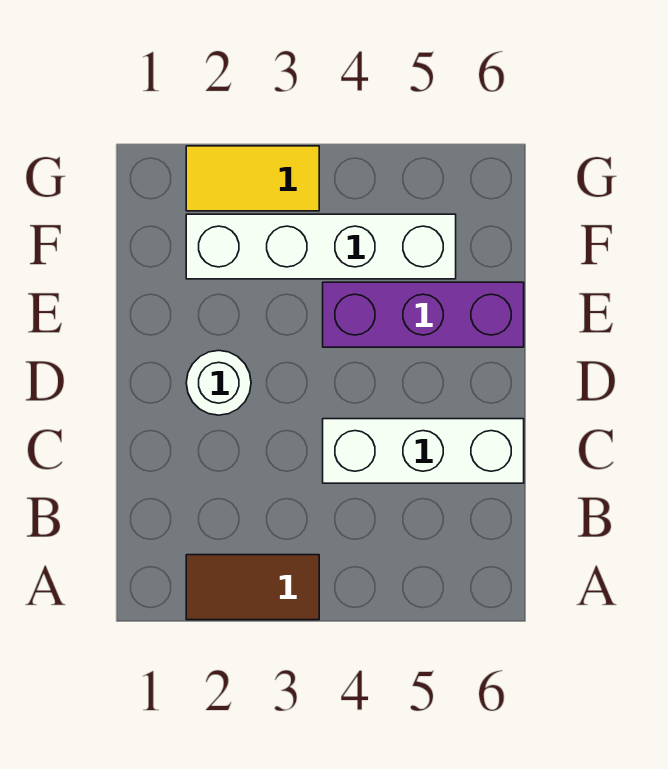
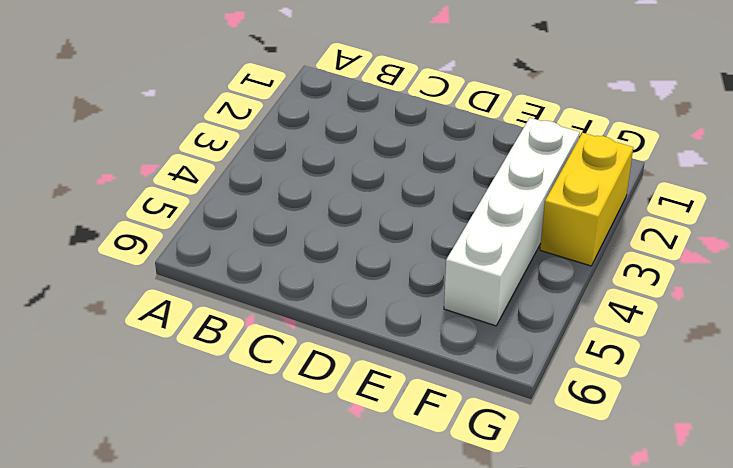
yellow brick G2:G3 level 1 -> yellow tile G2:G3 level 1
none -> brown tile A2:A3 level 1
none -> white brick C4:C6 level 1

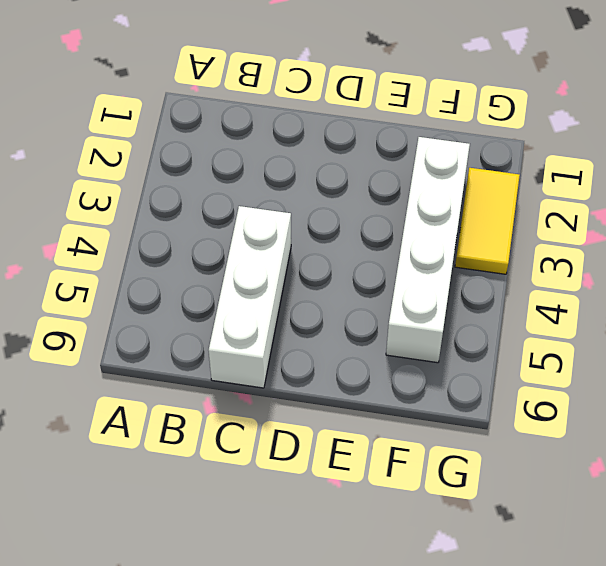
none -> brown tile A2:A3 level 1
none -> white round brick D2 level 1

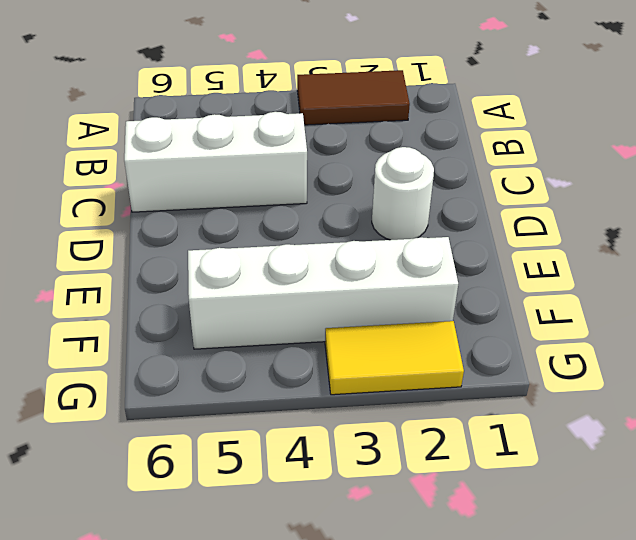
none -> purple brick E4:E6 level 1

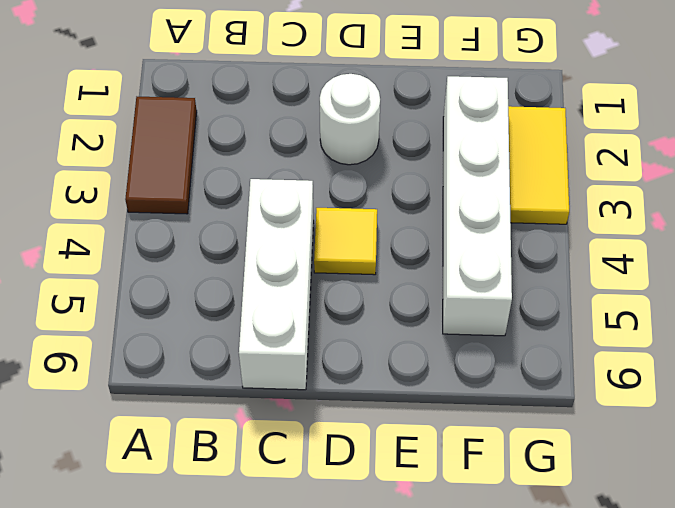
yellow tile D4 level 1 -> none
none -> purple brick E4:E6 level 1

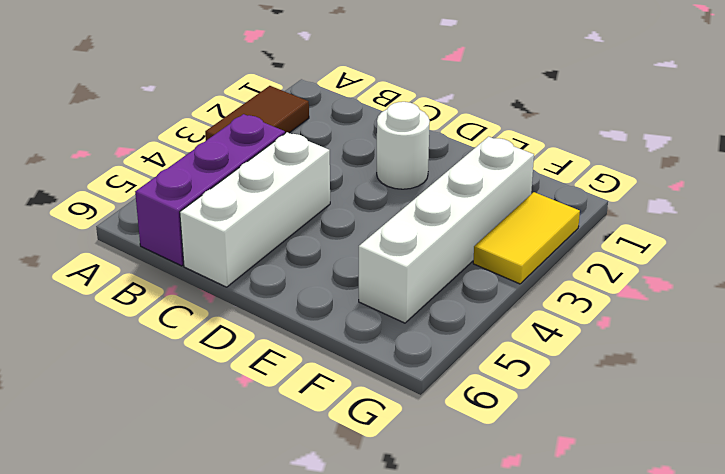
purple brick B4:B6 level 1 -> purple brick E4:E6 level 1

